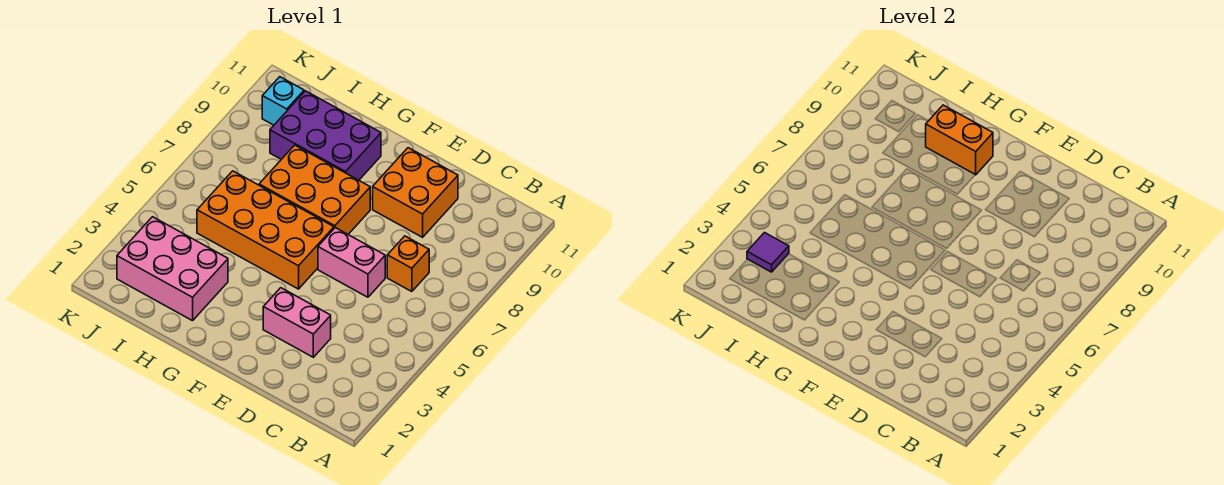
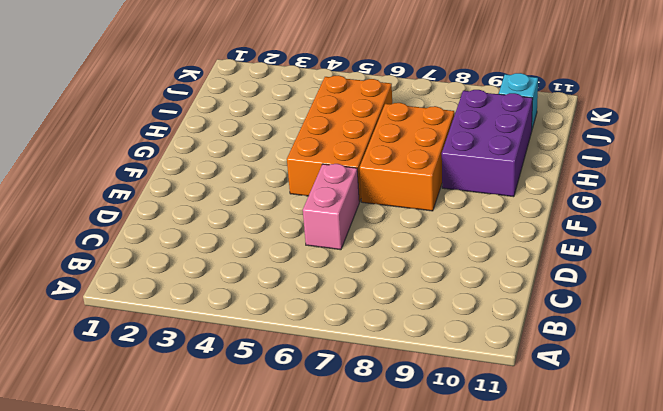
none -> orange brick C7 level 1
none -> pink brick D3:E3 level 1

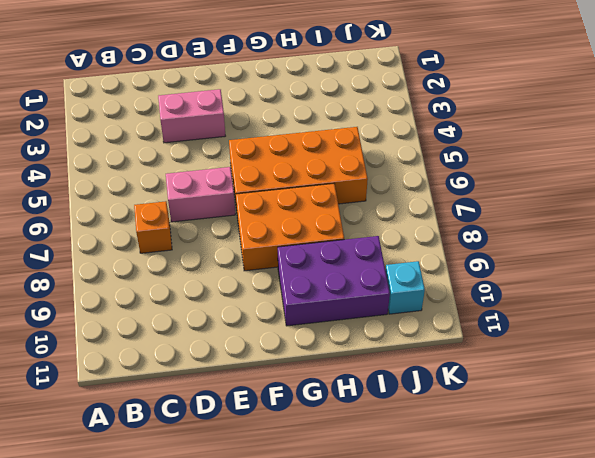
none -> orange brick D9:E10 level 1
none -> pink brick H2:J3 level 1

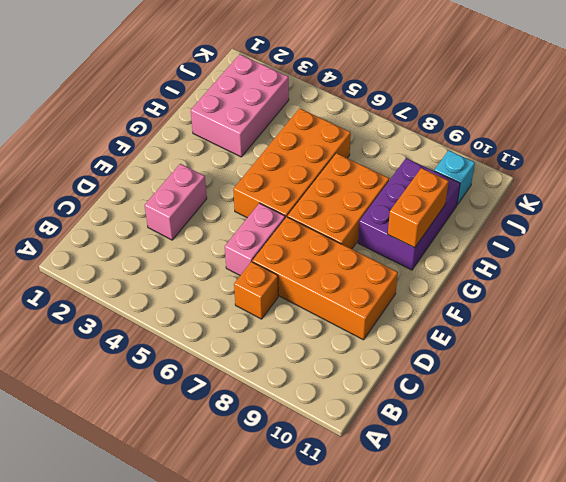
orange brick D7:E10 level 1 -> orange brick D9:E10 level 1
none -> purple tile J3 level 2

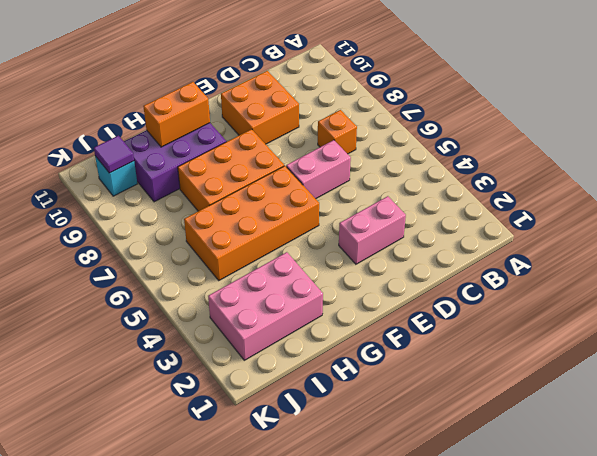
purple tile J10 level 2 -> purple tile J3 level 2

